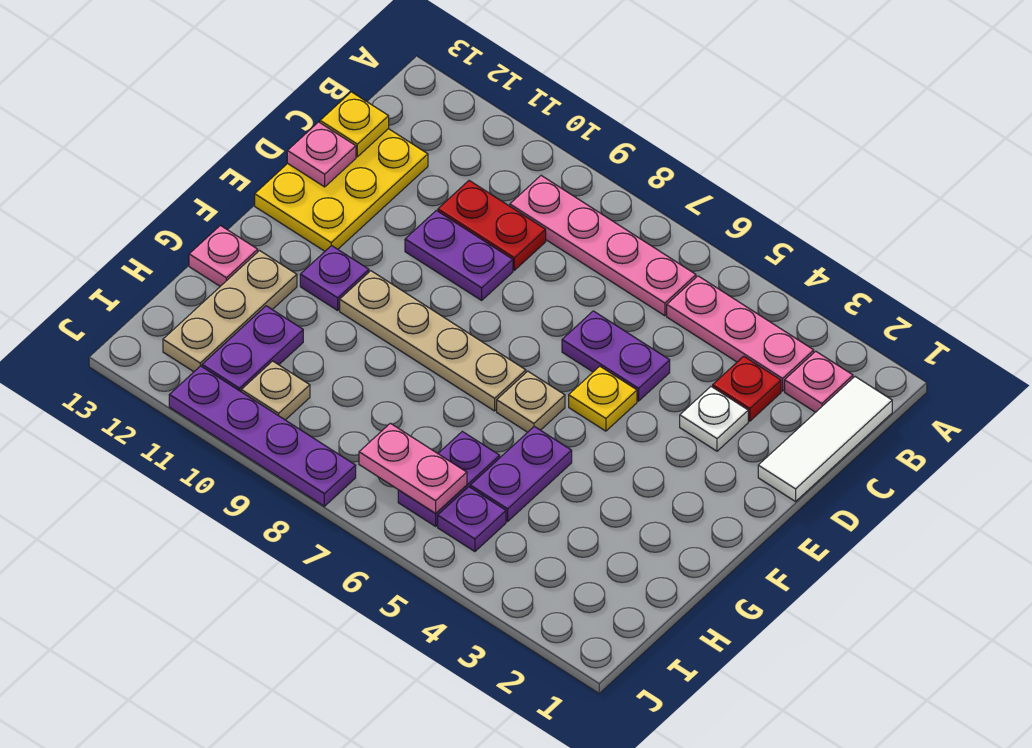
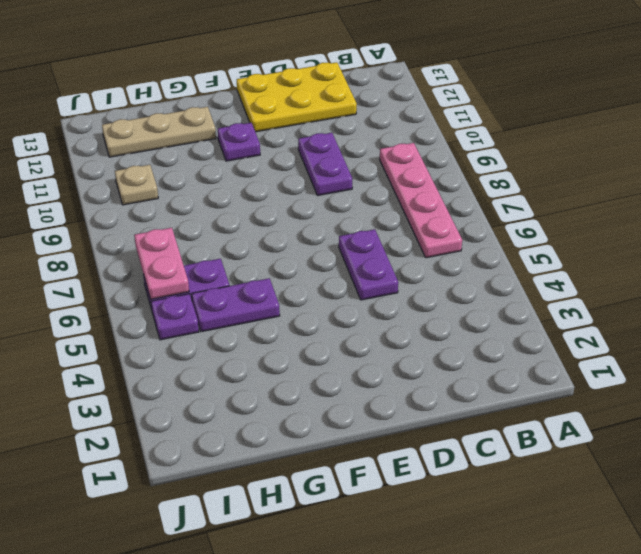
none -> white tile B1:D1 level 1
none -> pink plate B2 level 1
none -> pink plate B3:B5 level 1

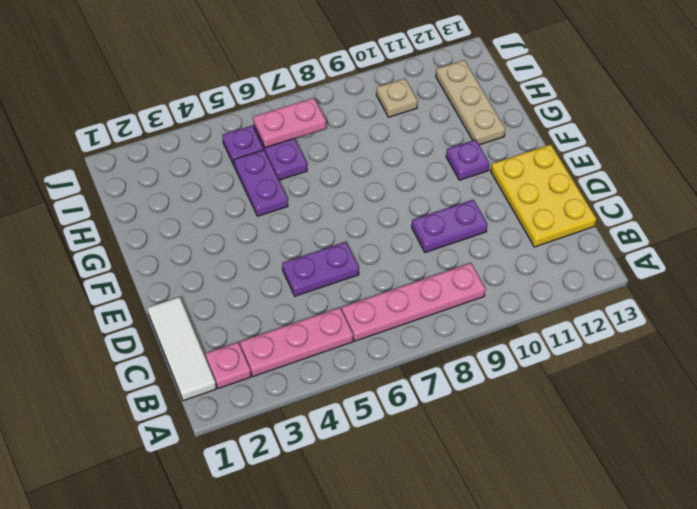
none -> red plate C3 level 1
none -> red plate C9:C10 level 1
none -> white plate D3 level 1

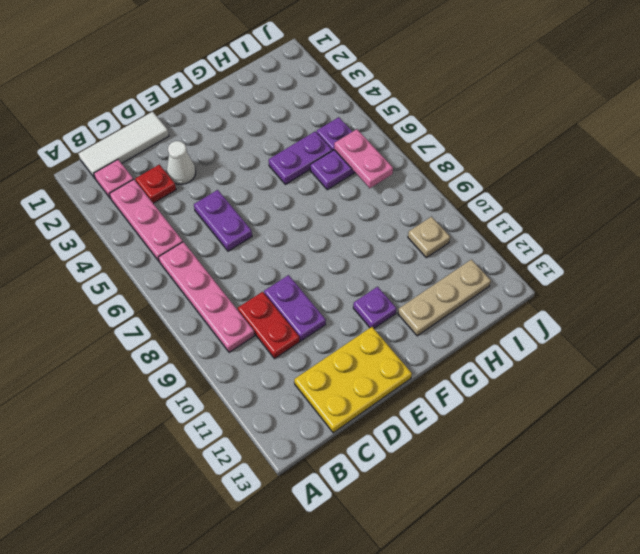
white cone D3 level 1 -> white plate D3 level 1
none -> yellow plate E5 level 1
none -> tan plate F6 level 1
none -> tan plate F7:F10 level 1

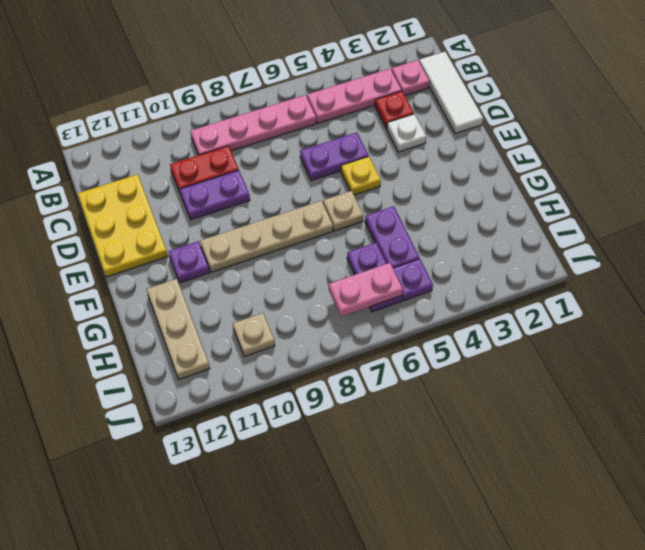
none -> pink plate G13 level 1
none -> purple plate H11:I11 level 1
none -> purple plate J8:J11 level 1

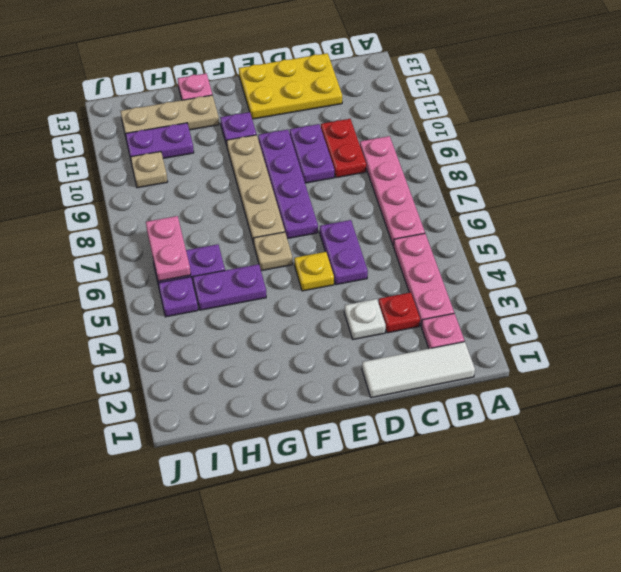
purple plate E7:E10 level 1 -> purple plate J8:J11 level 1
none -> yellow plate C13 level 2
none -> pink plate D13 level 2

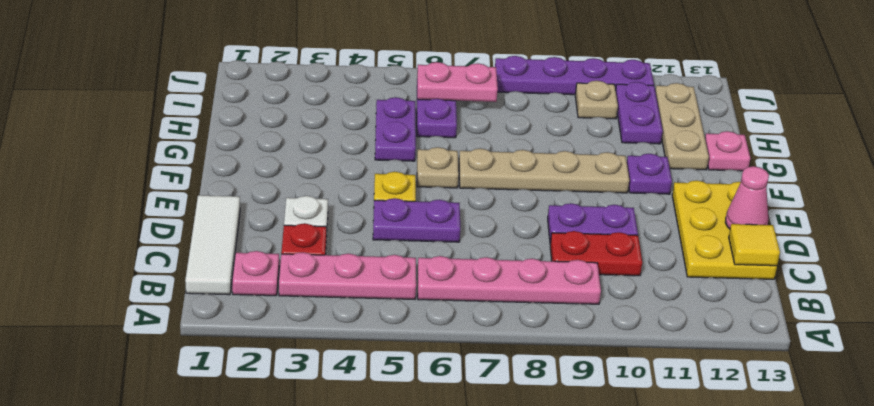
yellow tile C13 level 2 -> yellow plate C13 level 2
pink cone D13 level 2 -> pink plate D13 level 2
none -> purple plate I5 level 1

